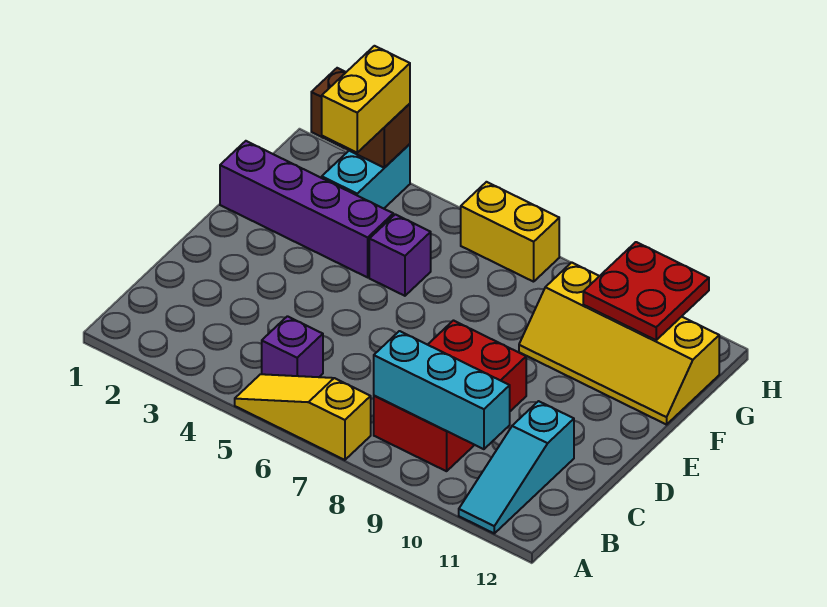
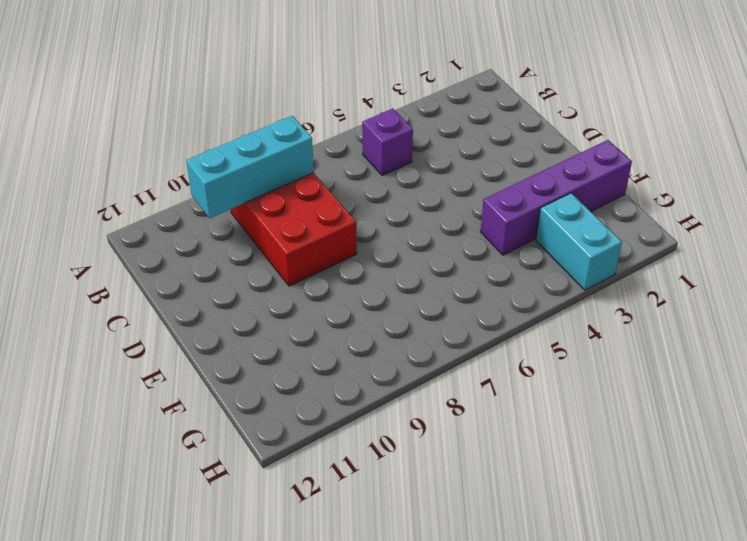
none -> yellow slope A5:A7 level 1 top 7
none -> cyan slope A11:C11 level 1 top C
none -> purple brick F5 level 1

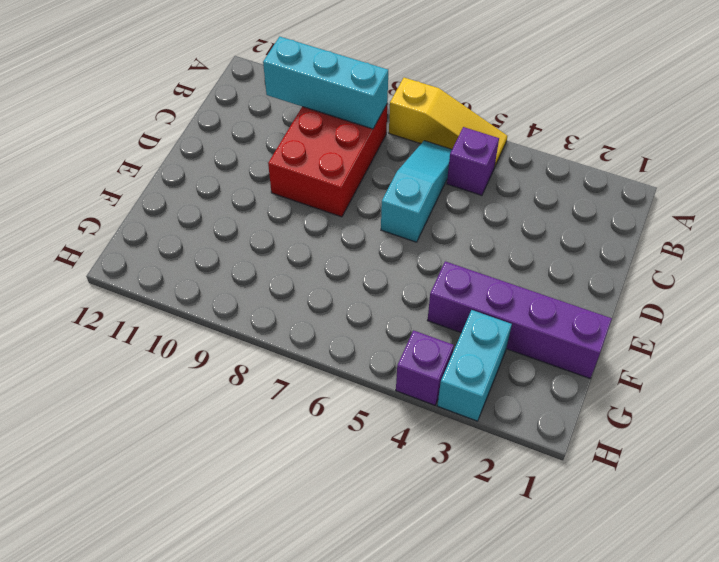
cyan slope B6:D6 level 1 top D -> cyan slope A11:C11 level 1 top C
purple brick H4 level 1 -> purple brick F5 level 1
none -> yellow slope F9:G12 level 1 top G
none -> yellow brick H6:H7 level 1
none -> red plate G10:H11 level 2

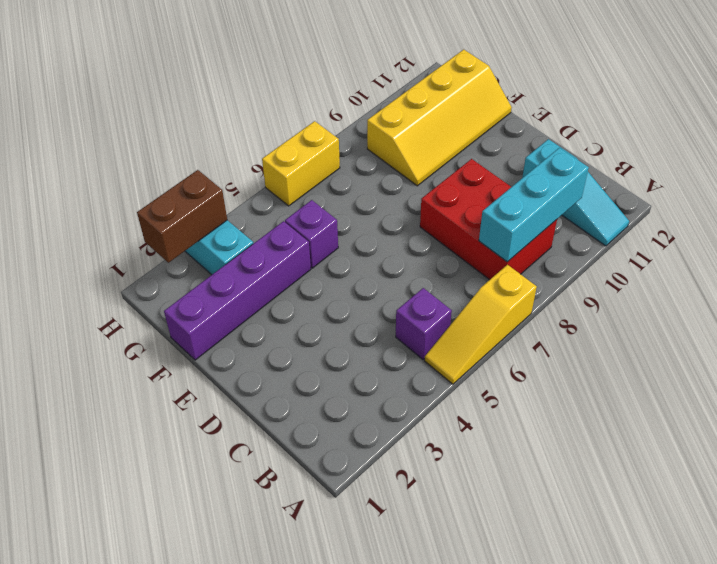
none -> red plate G10:H11 level 2
none -> yellow brick G3:H3 level 3

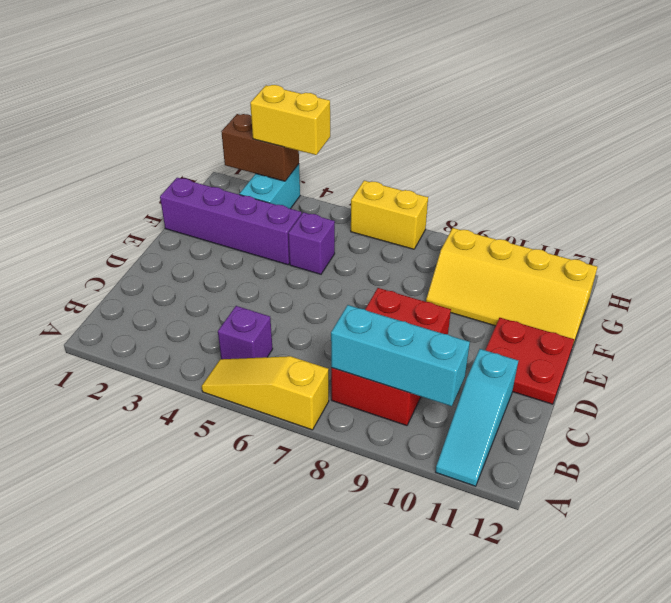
red plate D11:E12 level 1 -> red plate G10:H11 level 2
yellow brick H3:H4 level 3 -> yellow brick G3:H3 level 3

